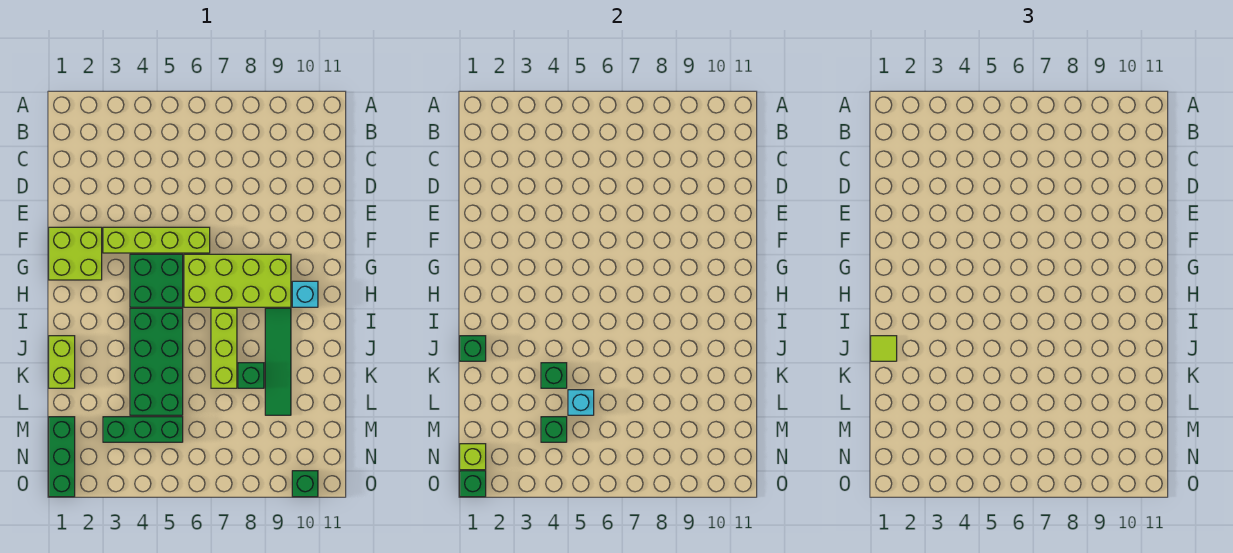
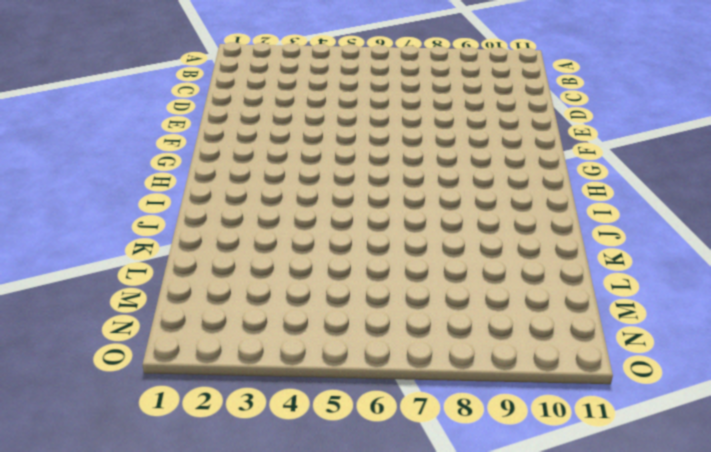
none -> lime brick F1:G2 level 1
none -> lime brick F3:F6 level 1
none -> green brick G4:H5 level 1

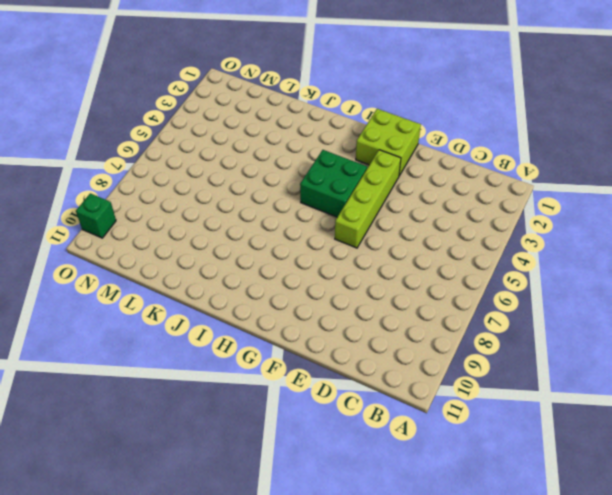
none -> lime brick G6:H9 level 1
none -> cyan brick H10 level 1
none -> green brick I4:L5 level 1

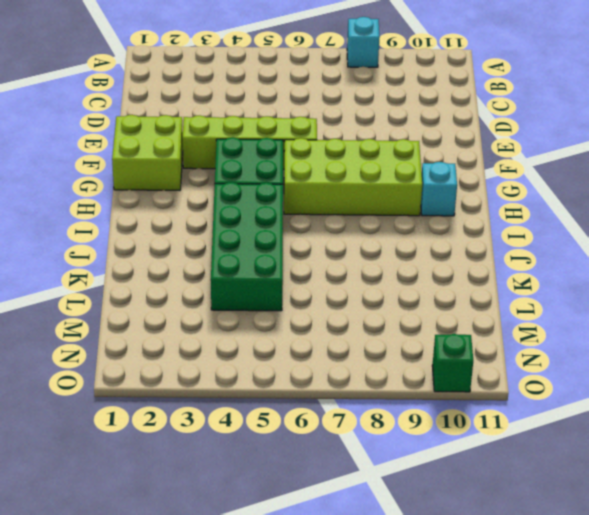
cyan brick A8 level 1 -> cyan brick L5 level 2
none -> lime brick I7:K7 level 1
none -> green tile I9:L9 level 1
none -> lime brick J1:K1 level 1

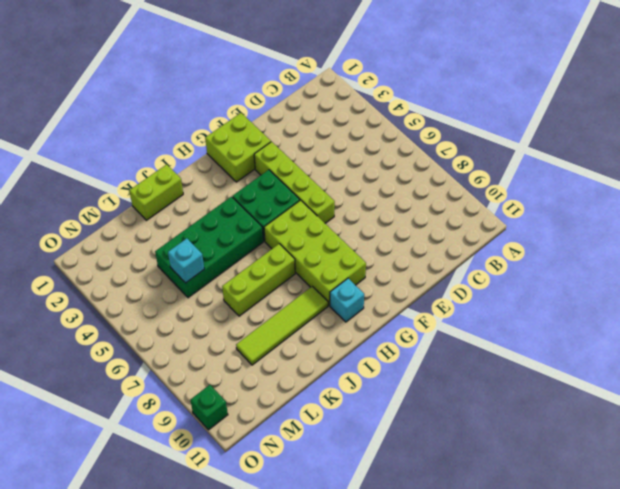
lime tile I9:L9 level 1 -> green tile I9:L9 level 1
none -> green brick K8 level 1
none -> green brick M1:O1 level 1
none -> green brick M3:M5 level 1

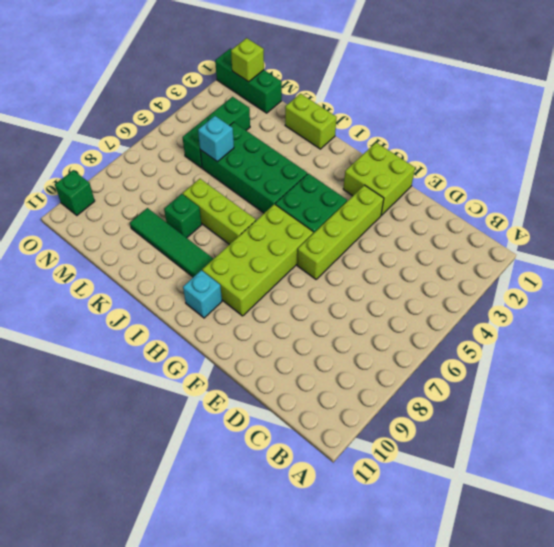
none -> green brick J1 level 2
none -> green brick K4 level 2
none -> green brick M4 level 2

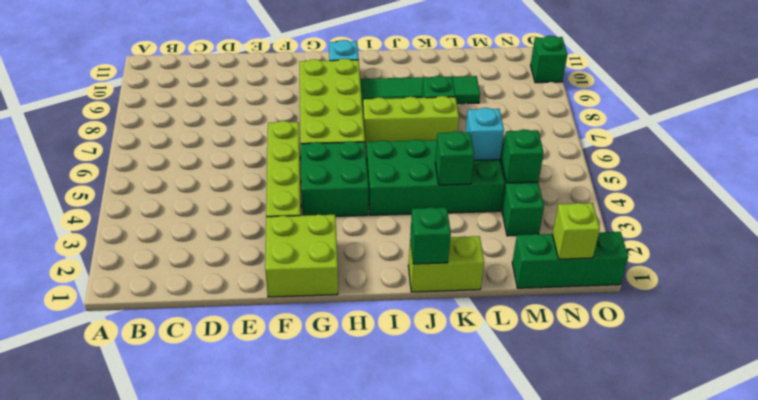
none -> green brick O1 level 2
none -> lime tile J1 level 3

